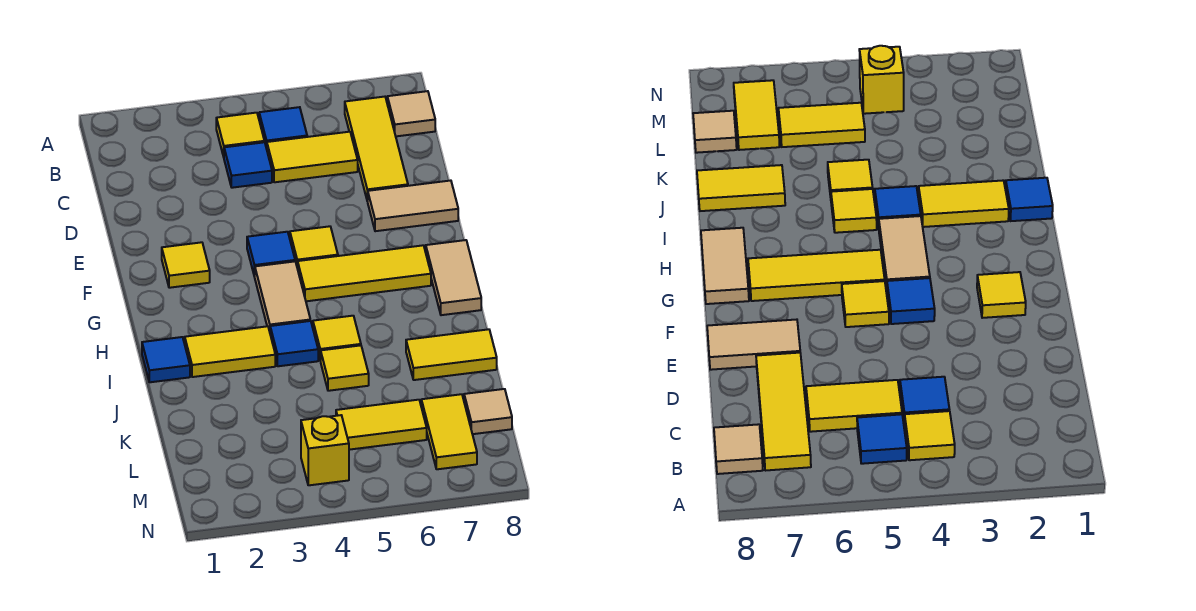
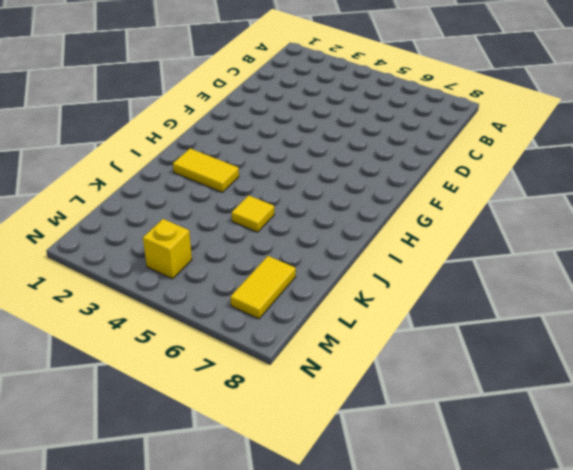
none -> yellow tile B4 level 1
none -> blue tile B5 level 1
none -> yellow tile B7:D7 level 1

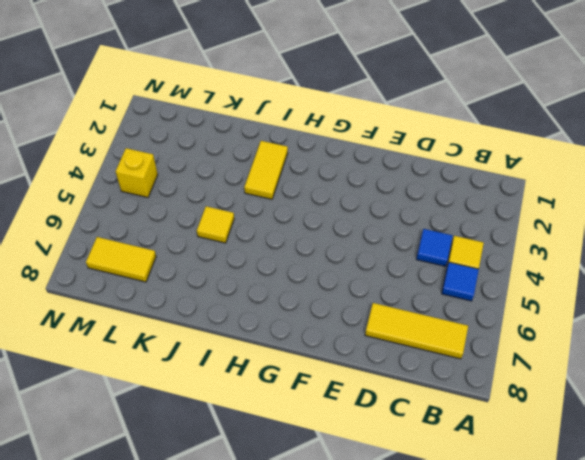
none -> tan tile B8 level 1
none -> yellow tile C5:C6 level 1
none -> tan tile E7:E8 level 1

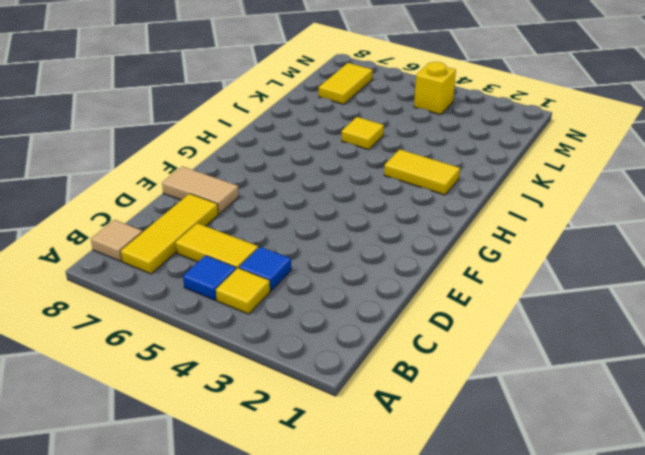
none -> yellow tile F2 level 1
none -> blue tile F4 level 1
none -> yellow tile F5 level 1

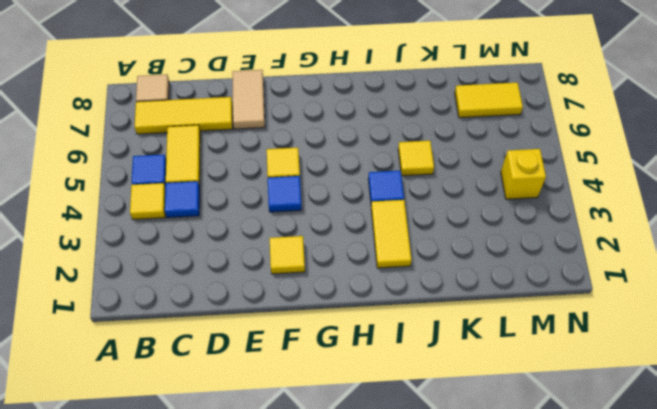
none -> tan tile G4:H4 level 1
none -> yellow tile G5:G7 level 1
none -> tan tile G8:H8 level 1

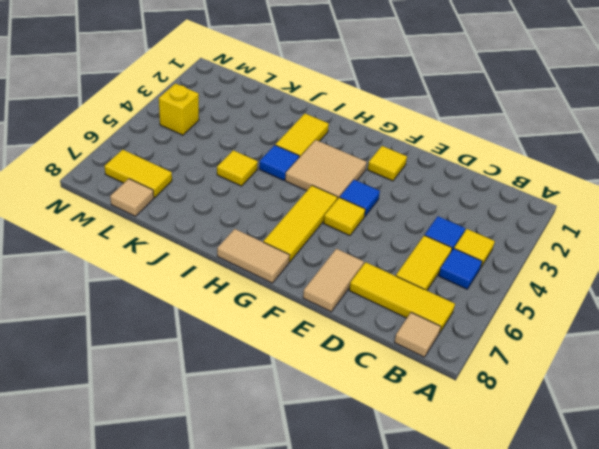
tan tile G3:H4 level 1 -> tan tile G4:H4 level 1
none -> blue tile I1 level 1
none -> yellow tile I5 level 1
none -> yellow tile J7:J8 level 1

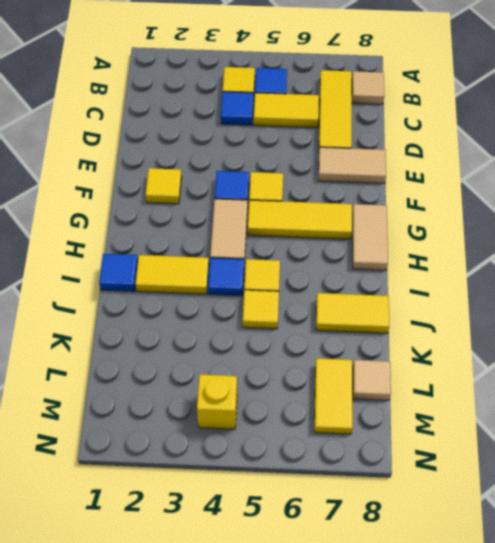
none -> yellow tile L5:L6 level 1

